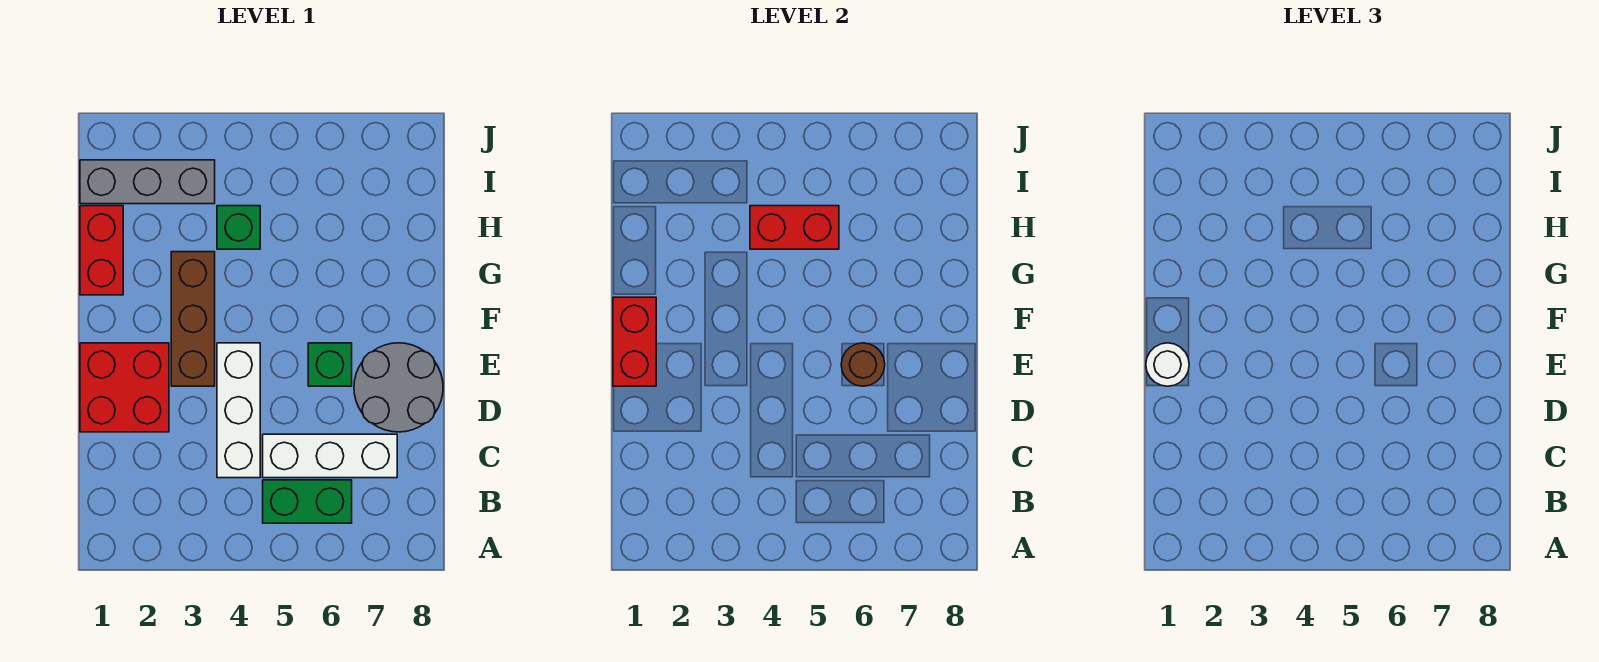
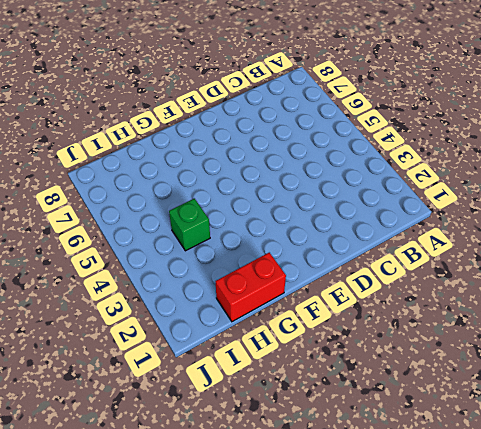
none -> green brick B5:B6 level 1
none -> white brick C4:E4 level 1
none -> white brick C5:C7 level 1

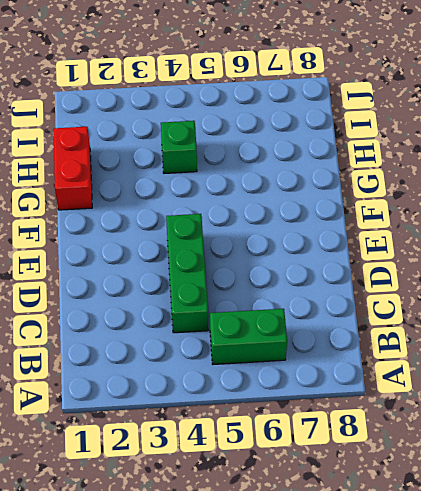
green brick C4:E4 level 1 -> white brick C4:E4 level 1
none -> white brick C5:C7 level 1
none -> red brick D1:E2 level 1
none -> grey round brick D7:E8 level 1

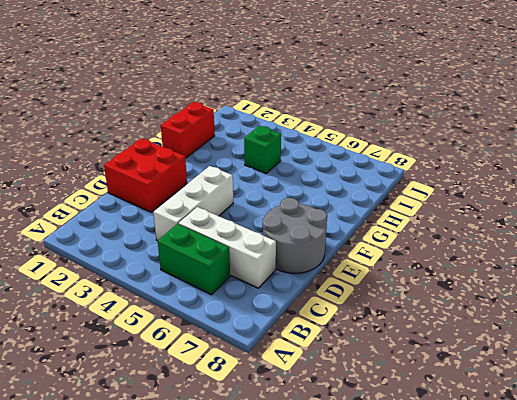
none -> brown brick E3:G3 level 1
none -> green brick E6 level 1
none -> grey brick I1:I3 level 1

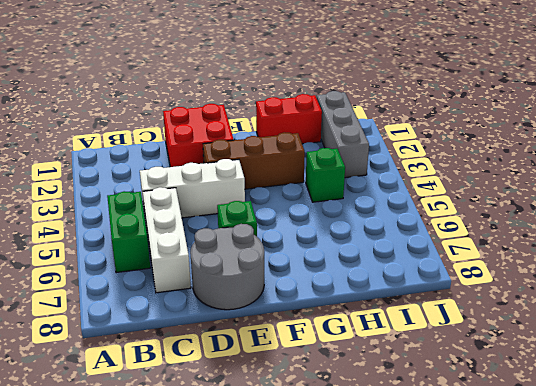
none -> red brick E1:F1 level 2
none -> brown round brick E6 level 2
none -> red brick H4:H5 level 2

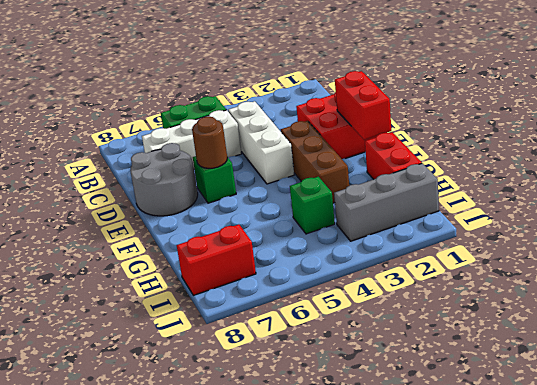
red brick I7:I8 level 1 -> red brick H4:H5 level 2
none -> white round brick E1 level 3

